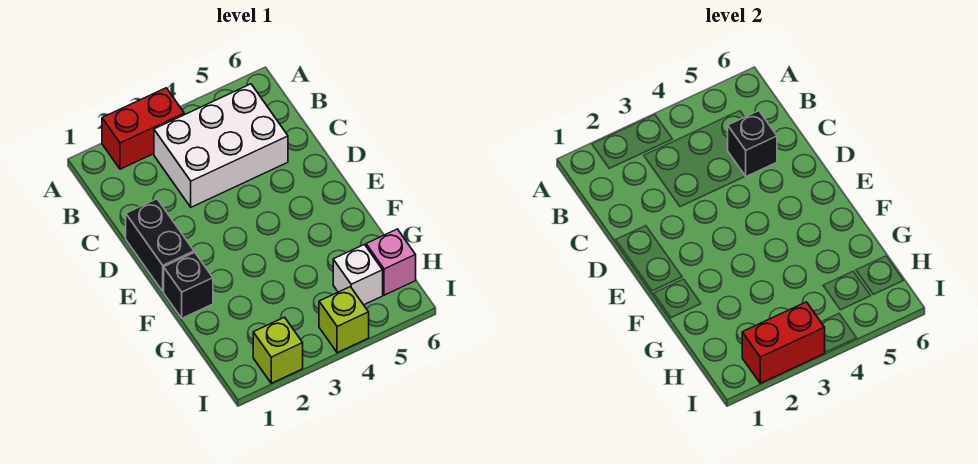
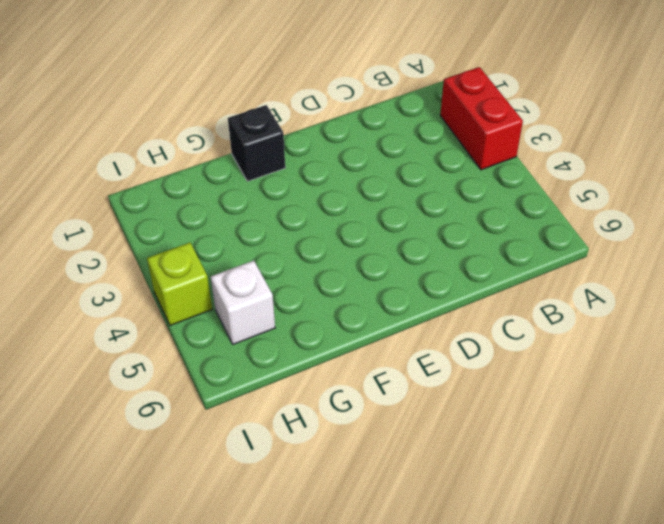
none -> white brick B3:C5 level 1
none -> black brick D1:E1 level 1

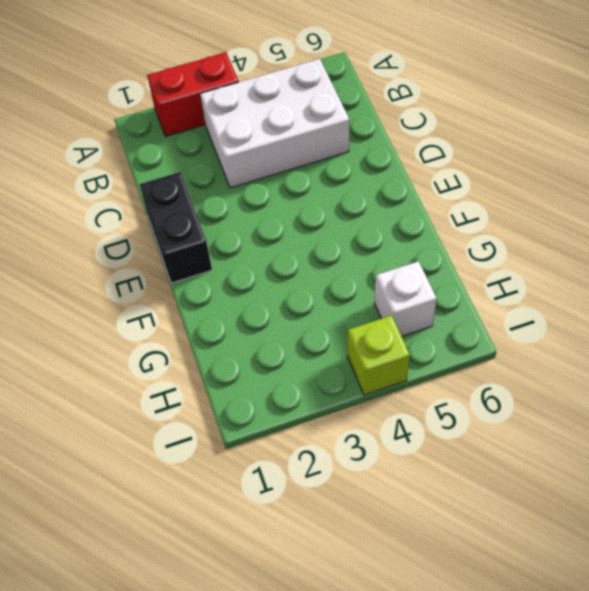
none -> black brick F1 level 1
none -> pink brick H6 level 1

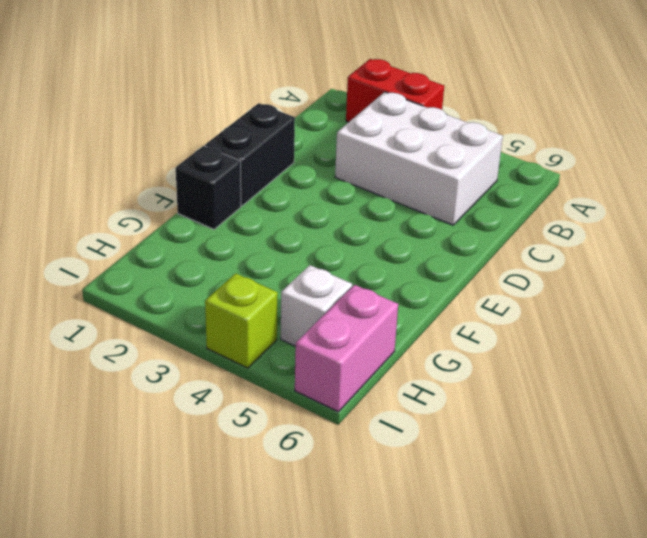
pink brick H6:I6 level 1 -> pink brick H6 level 1
none -> lime brick I2 level 1
none -> black brick C5 level 2

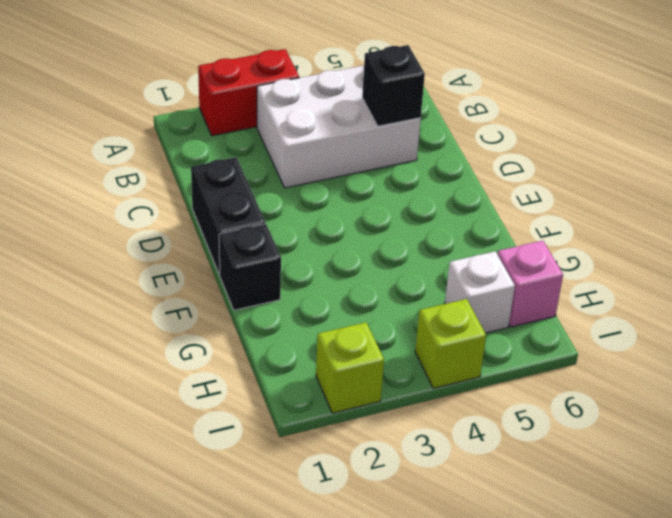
none -> red brick I2:I3 level 2

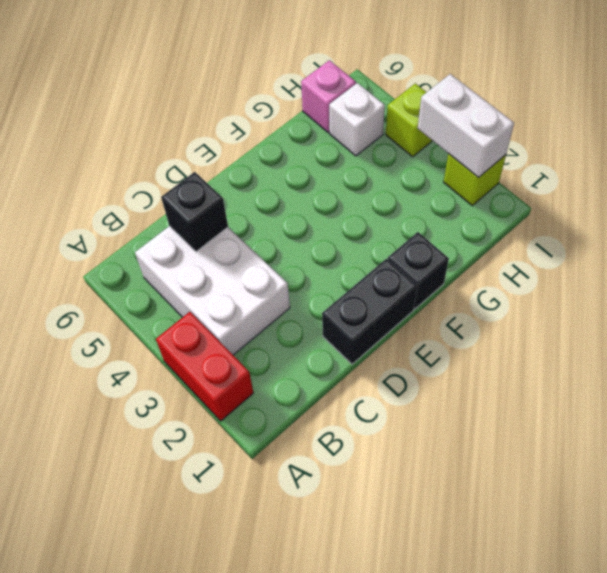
white brick I2:I3 level 2 -> red brick I2:I3 level 2

